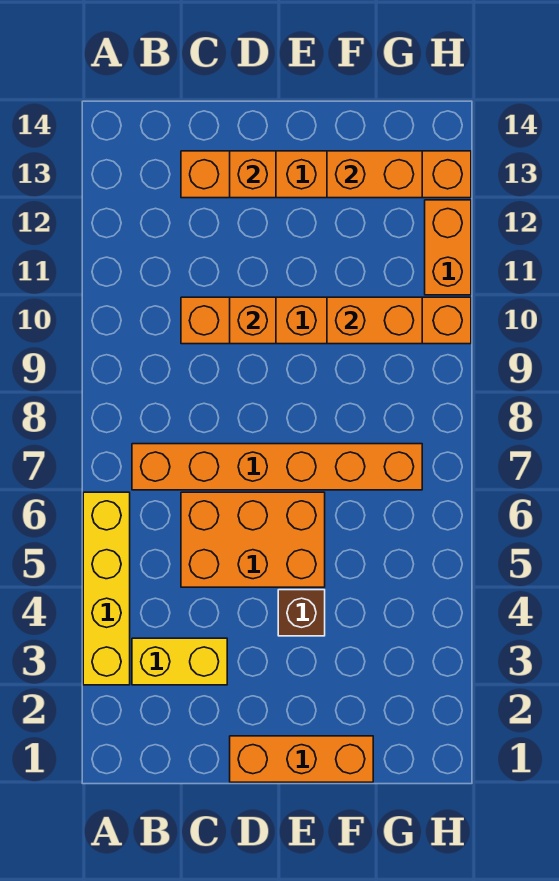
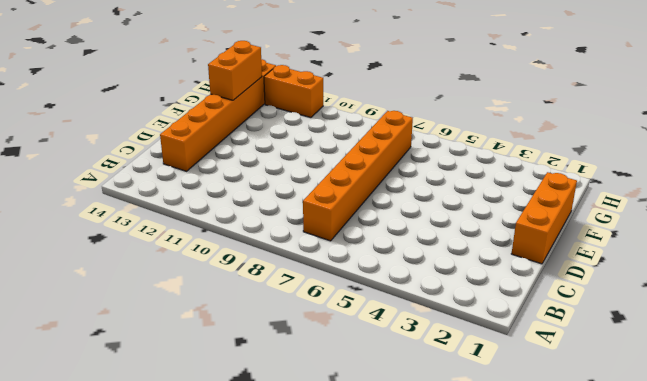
none -> yellow brick A3:A6 level 1
none -> yellow brick B3:C3 level 1
none -> orange brick C5:E6 level 1

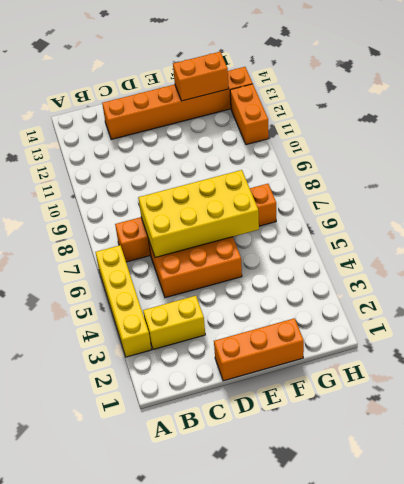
yellow brick C6:F7 level 2 -> none
none -> orange brick C10:H10 level 1
none -> brown brick E4 level 1
none -> orange brick D10 level 2

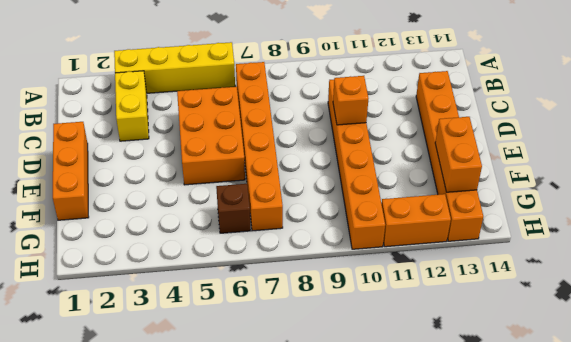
brown brick G6 level 1 -> brown brick E4 level 1
none -> orange brick D13 level 2
none -> orange brick F10:G10 level 2

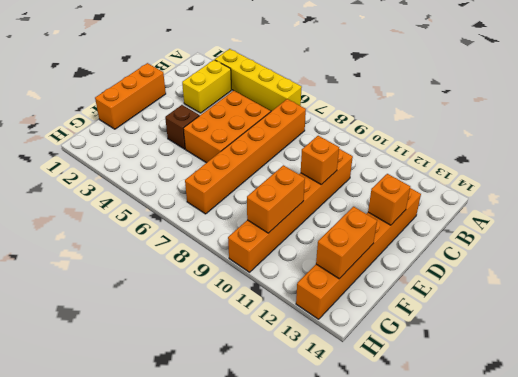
none -> orange brick H11:H12 level 1

